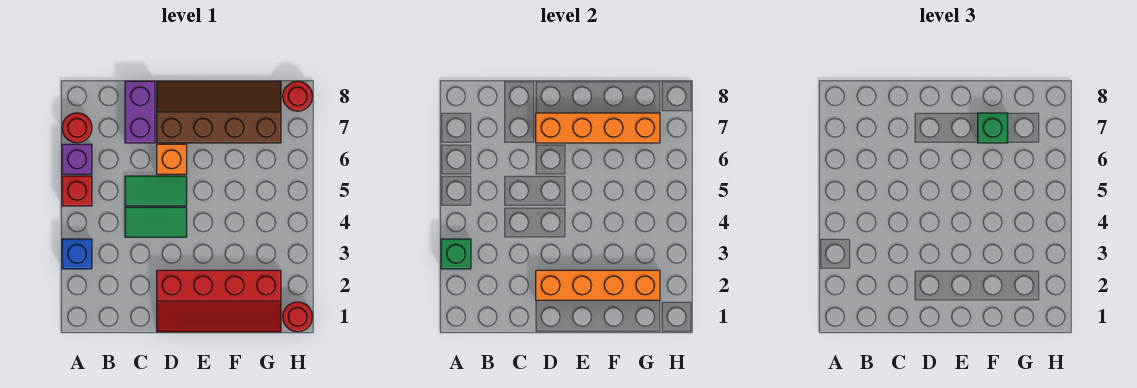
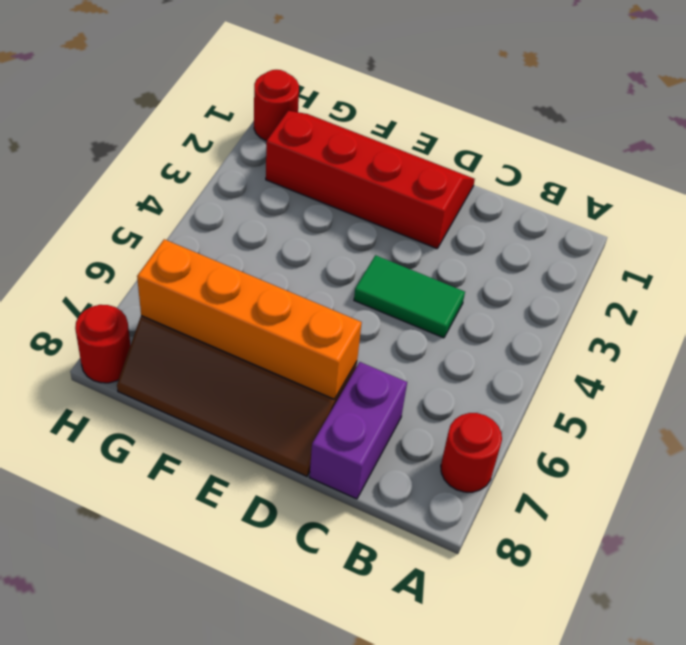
none -> blue brick A3 level 1
none -> red brick A5 level 1
none -> purple brick A6 level 1

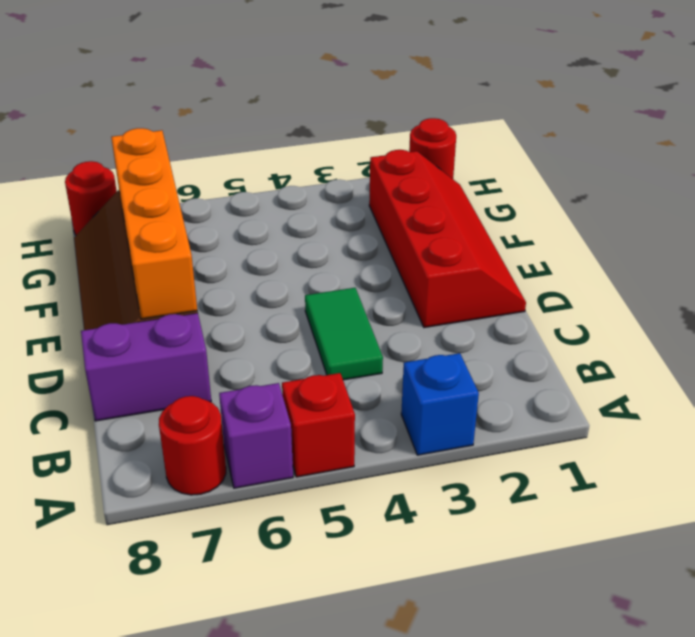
none -> green tile C5:D5 level 1
none -> orange brick D6 level 1
none -> green brick A3 level 2

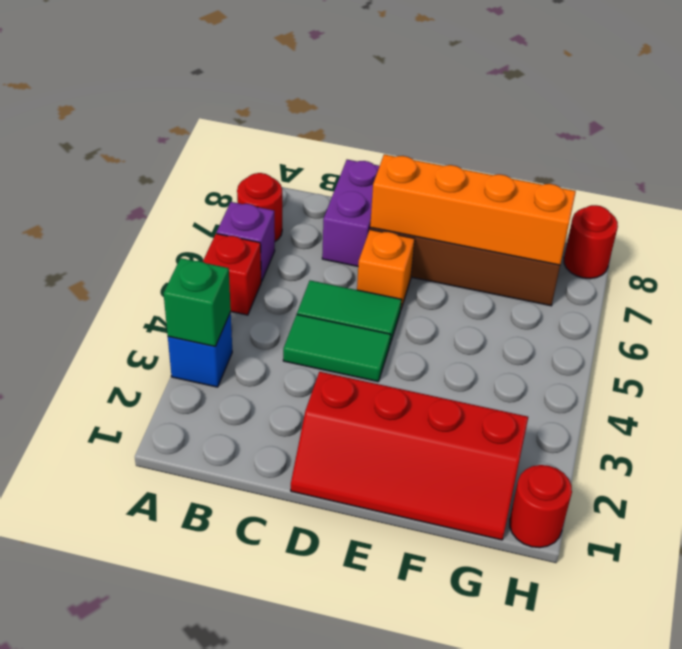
none -> orange brick D2:G2 level 2
none -> green brick F7 level 3

